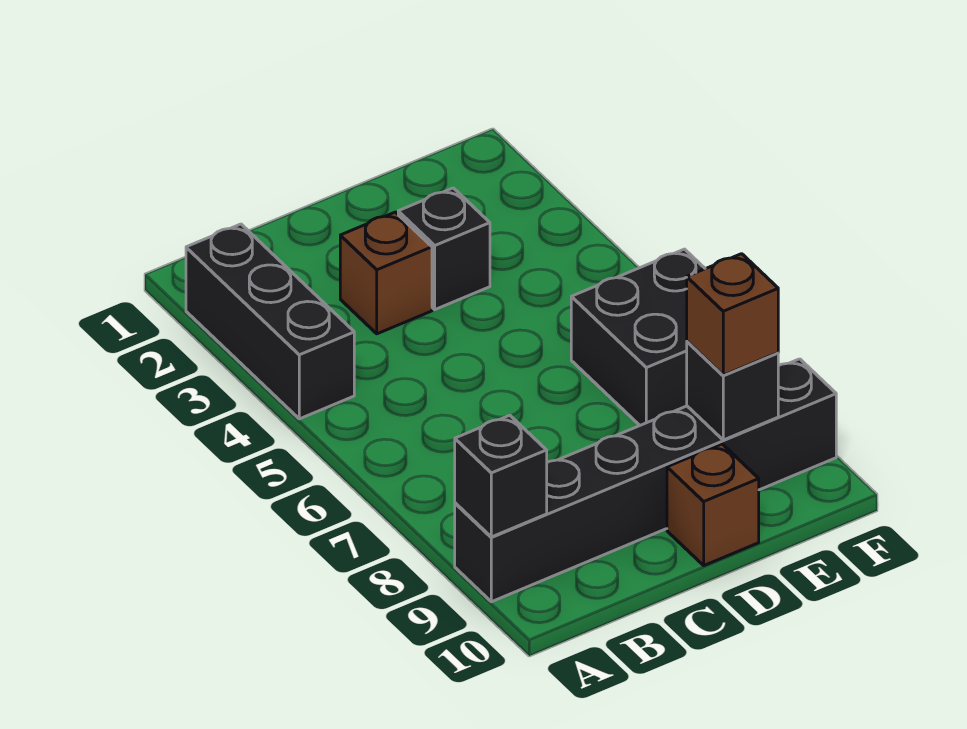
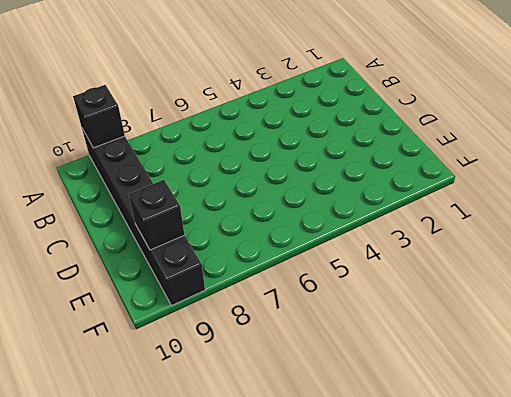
none -> black brick A2:A4 level 1
none -> brown brick C3 level 1

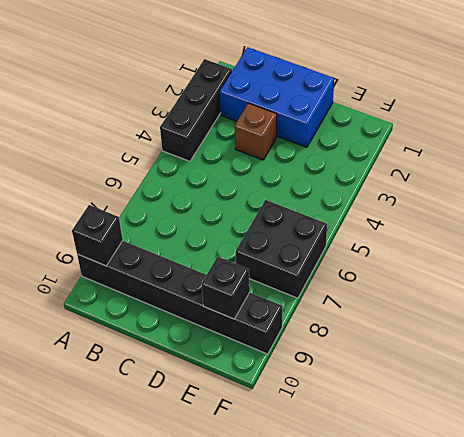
blue brick B1:D2 level 1 -> none
none -> black brick D3 level 1
none -> brown brick D10 level 1

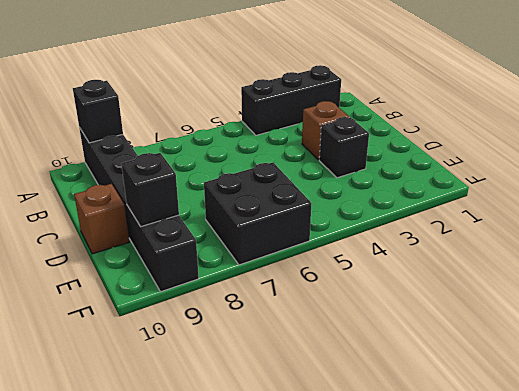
none -> brown brick E9 level 3

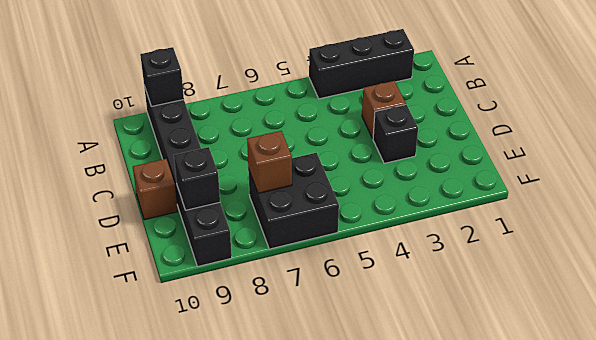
brown brick E7 level 2 -> brown brick E9 level 3

